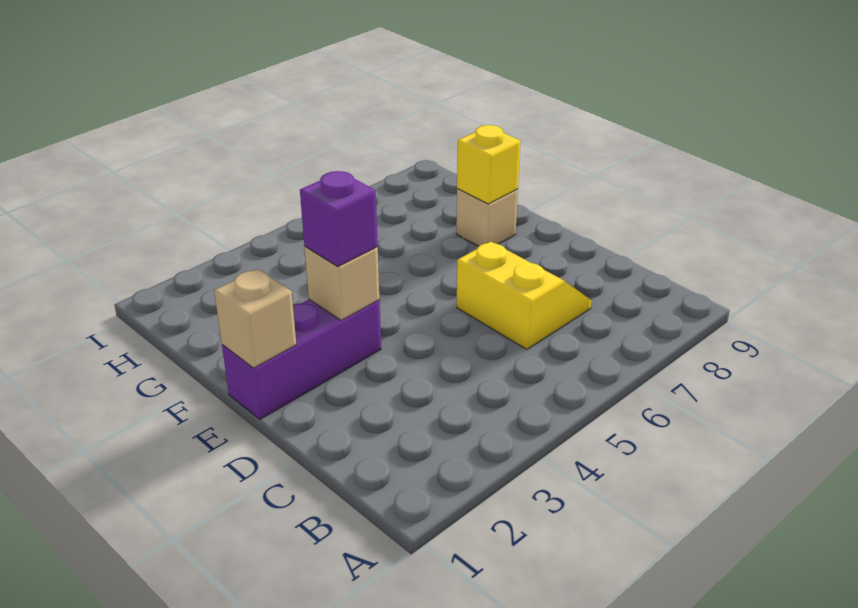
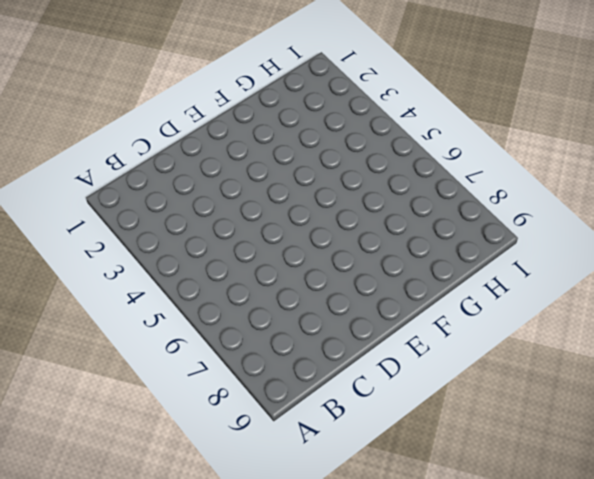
none -> yellow slope C6:D7 level 1 top 6
none -> purple brick E1:E3 level 1

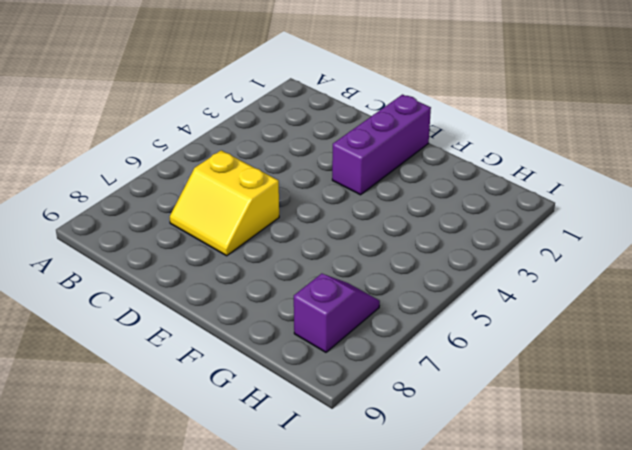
purple slope H7:H8 level 1 top 8 -> none
none -> tan brick F8 level 1
none -> tan brick E1 level 2

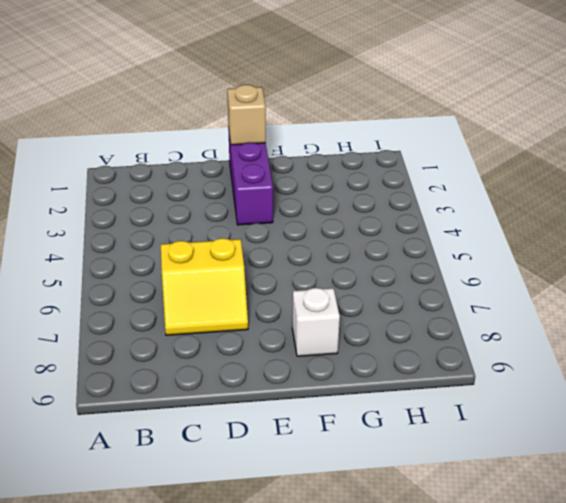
white brick F8 level 1 -> tan brick F8 level 1
none -> tan brick E3 level 2
none -> yellow brick F8 level 2

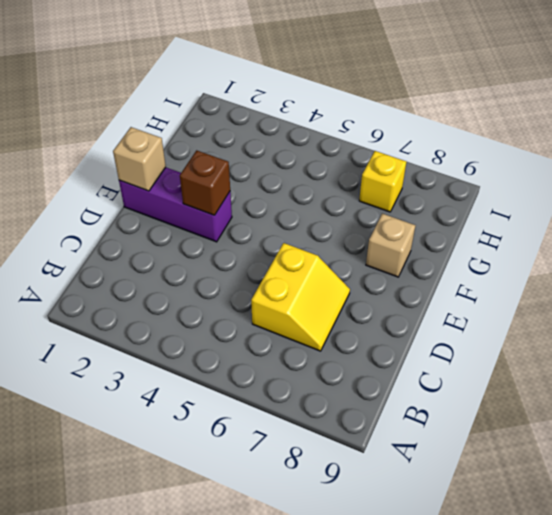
brown brick E3 level 2 -> tan brick E3 level 2
yellow brick H7 level 1 -> yellow brick F8 level 2
none -> purple brick E3 level 3

